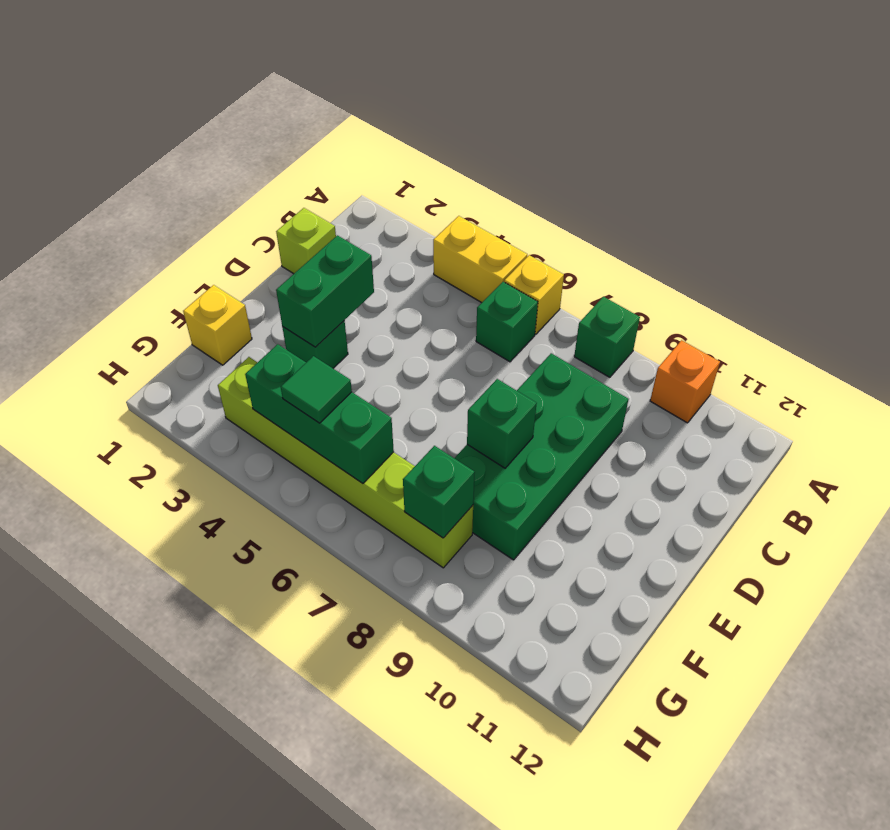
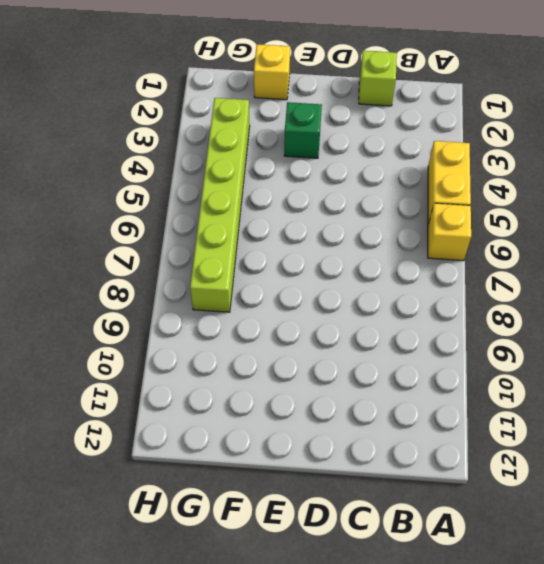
none -> green brick A8 level 1
none -> orange brick A10 level 1
none -> green brick B6 level 1

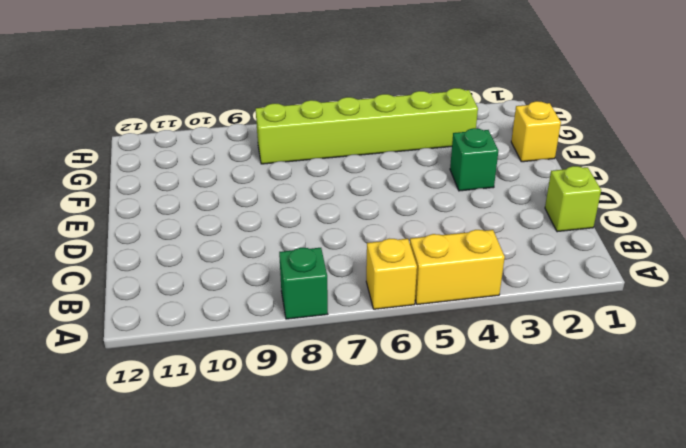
none -> orange brick A10 level 1
none -> green brick B6 level 1
none -> green brick C8:F9 level 1

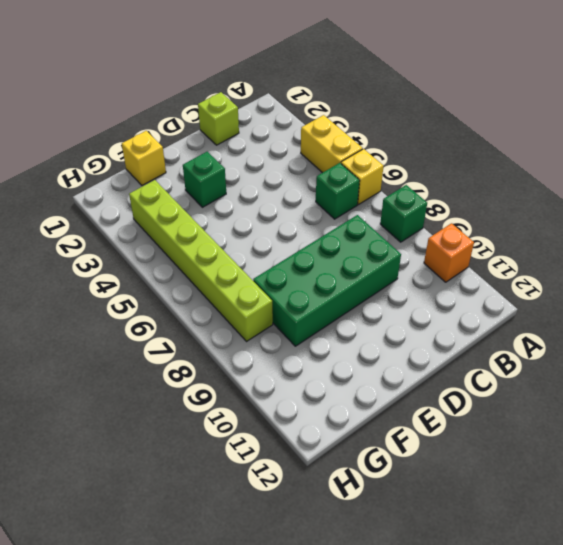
none -> green brick D3:E3 level 2
none -> green brick E8 level 2
none -> green brick G4:G6 level 2

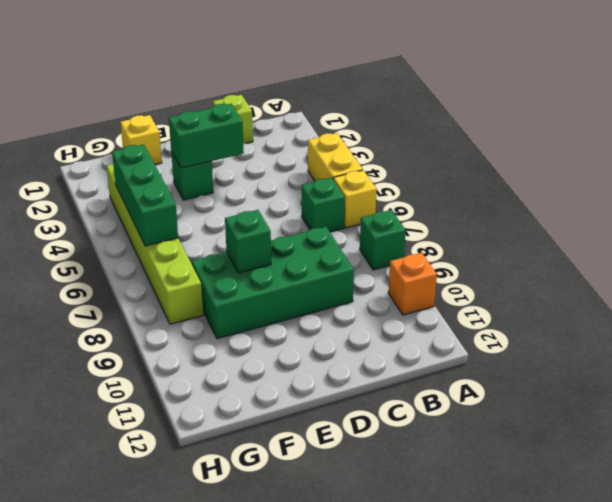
none -> green brick G8 level 2
none -> green tile G5 level 3

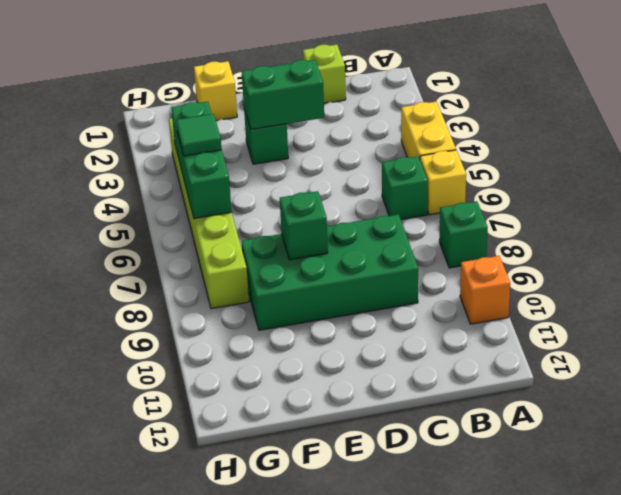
none -> green brick G8 level 2

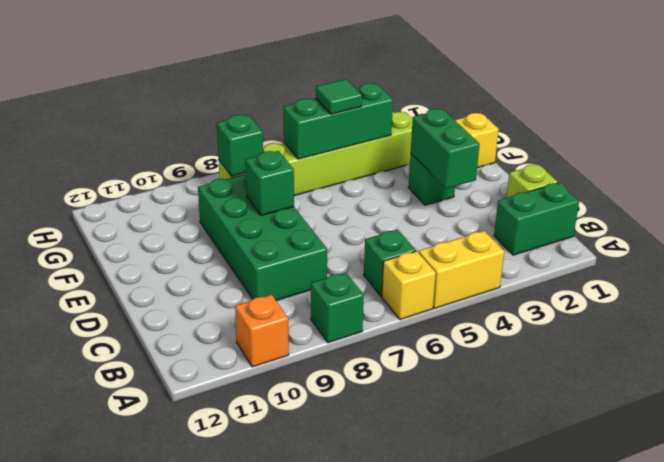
green brick B1:B2 level 1 -> none

